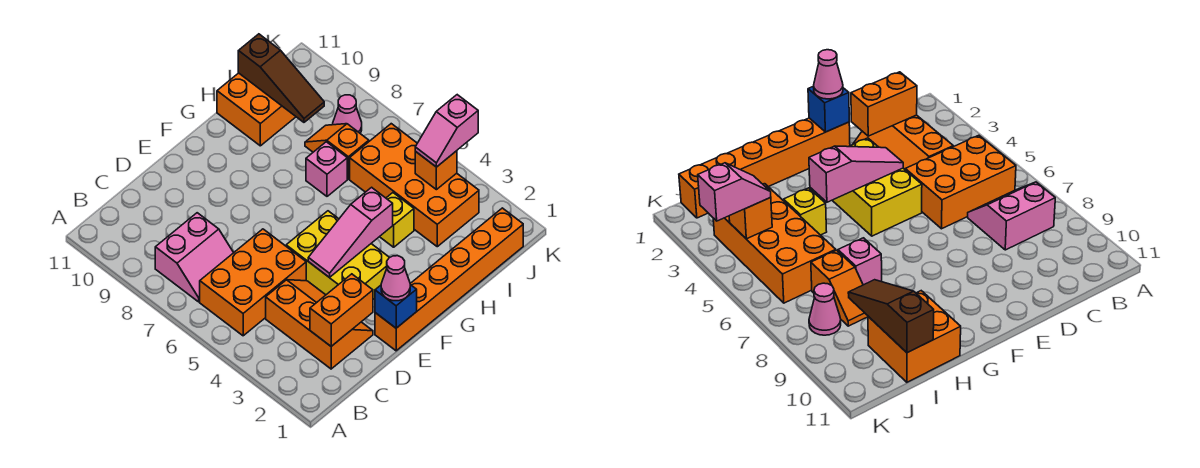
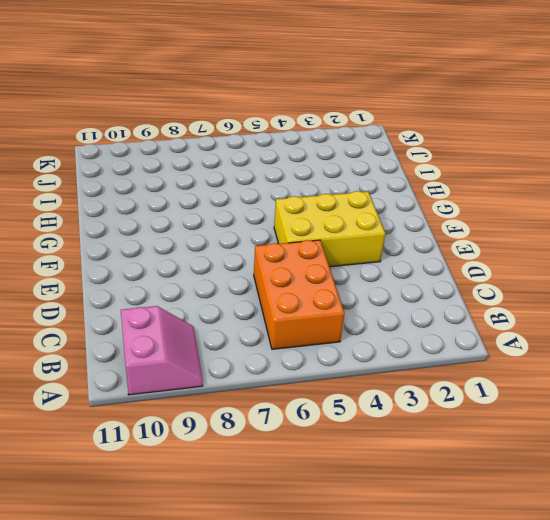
pink slope A9:B10 level 1 top 10 -> pink slope B7:C8 level 1 top 8
none -> orange slope C2:D4 level 1 top C
none -> orange brick E1:J1 level 1
none -> yellow brick H4 level 1

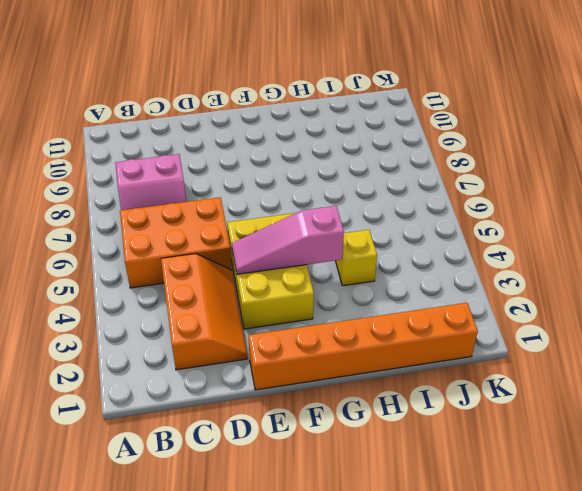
none -> pink brick H7 level 1
none -> orange brick H10:I11 level 1
none -> orange brick I3:J6 level 1

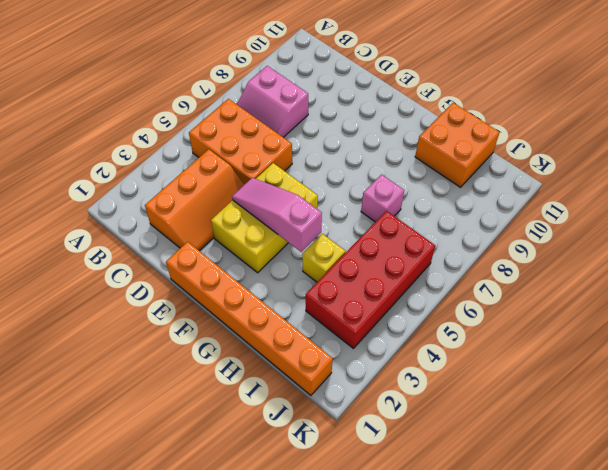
red brick I3:J6 level 1 -> orange brick I3:J6 level 1
none -> orange slope I7:I8 level 1 top 7
none -> pink cone J8 level 1
none -> orange brick C2:D2 level 2

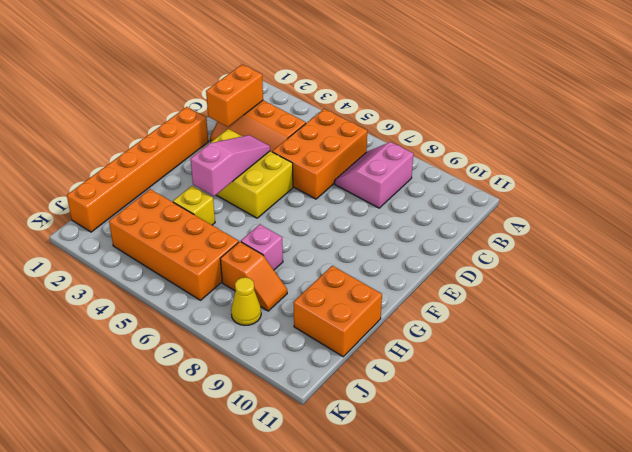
yellow cone J8 level 1 -> pink cone J8 level 1
none -> blue brick E1 level 2
none -> brown slope I9:I11 level 2 top 11
none -> orange brick J4 level 2

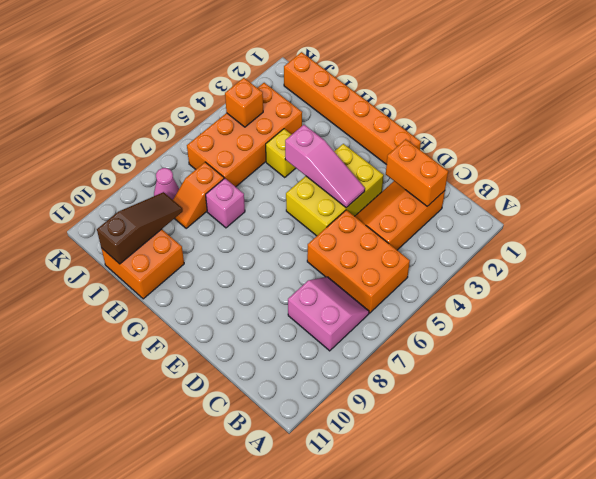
none -> blue brick E1 level 2
none -> pink cone E1 level 3
none -> pink slope J4:K4 level 3 top K

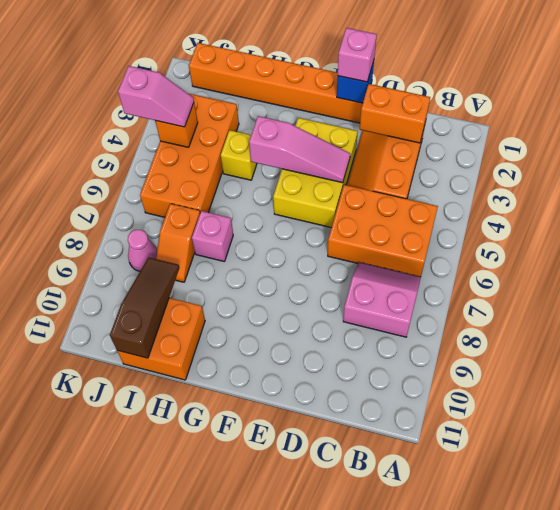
pink brick E1 level 3 -> pink cone E1 level 3

